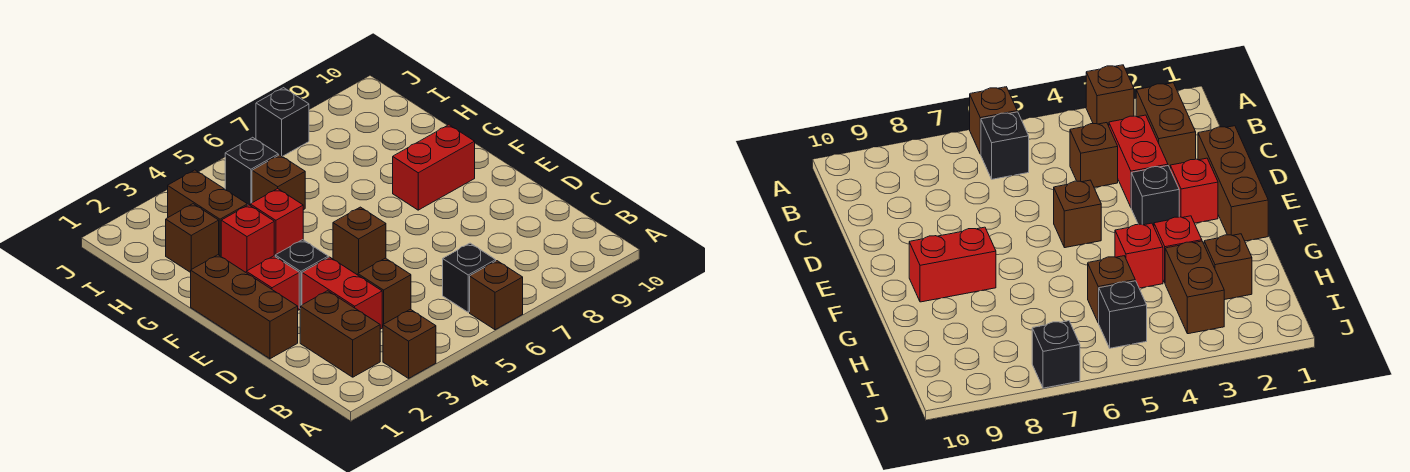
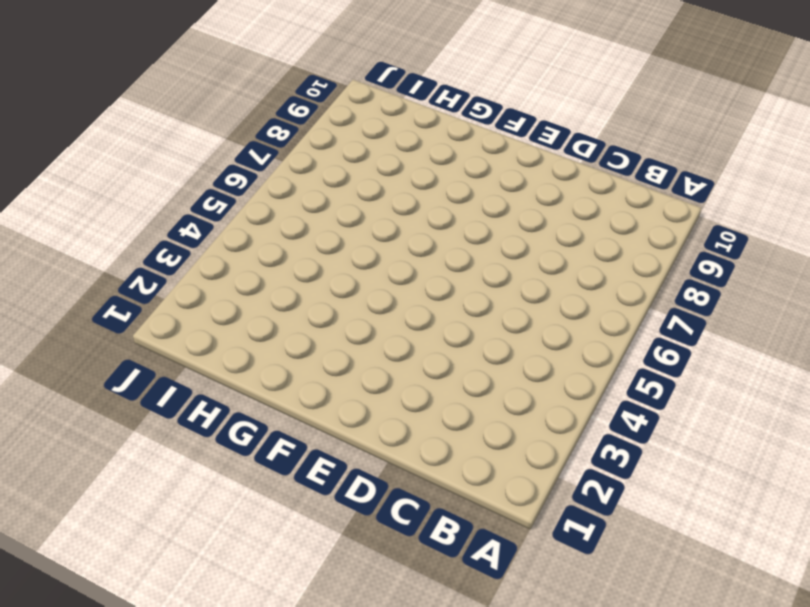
none -> brown brick A3 level 1
none -> brown brick A6 level 1
none -> brown brick B2:C2 level 1

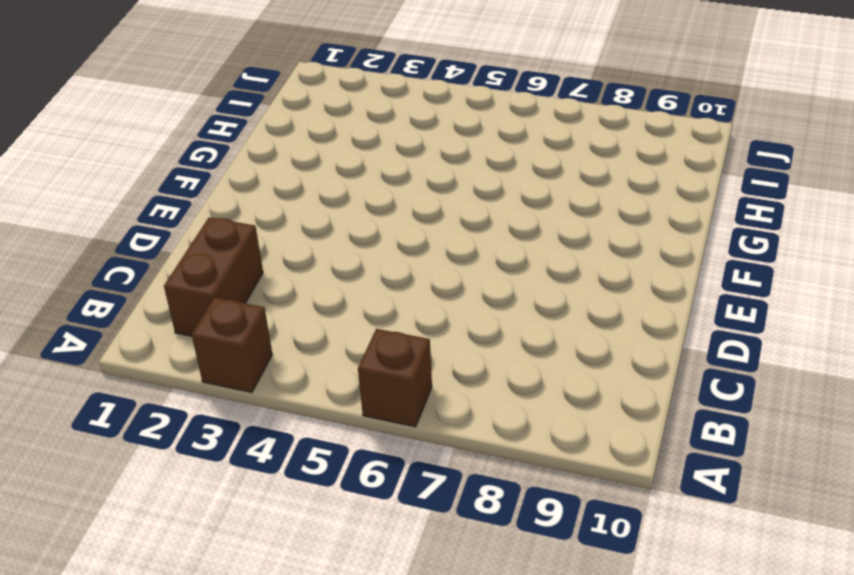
none -> black brick B6 level 1
none -> red brick C3:D3 level 1
none -> brown brick C4 level 1

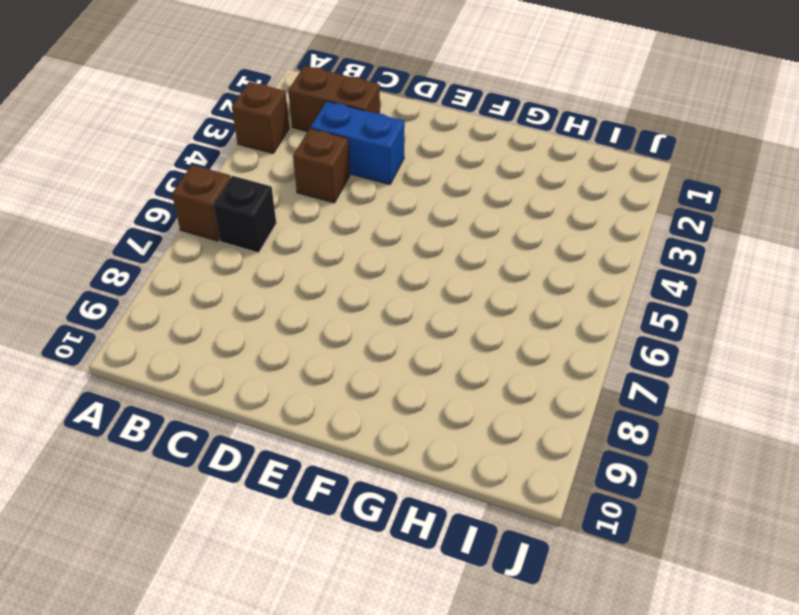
blue brick C3:D3 level 1 -> red brick C3:D3 level 1
none -> brown brick D1:F1 level 1
none -> red brick E2 level 1
none -> black brick E3 level 1

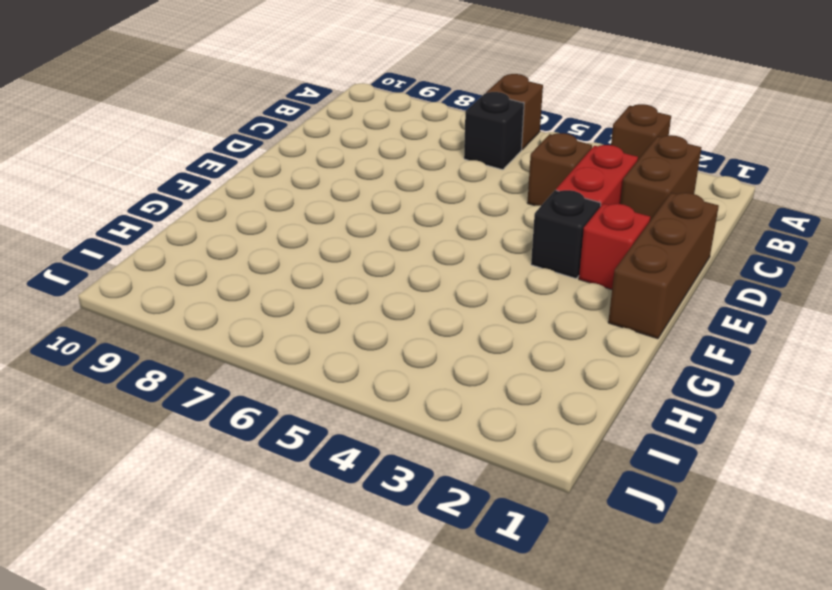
none -> brown brick E5 level 1
none -> red brick F8:F9 level 1
none -> red brick G3 level 1

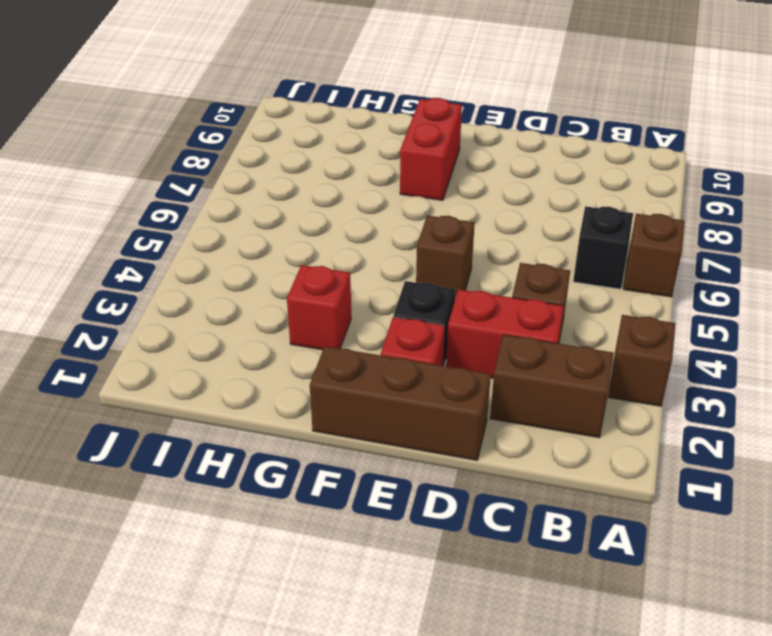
none -> red brick G4 level 1
none -> brown brick H2 level 1
none -> brown brick H3:I3 level 1

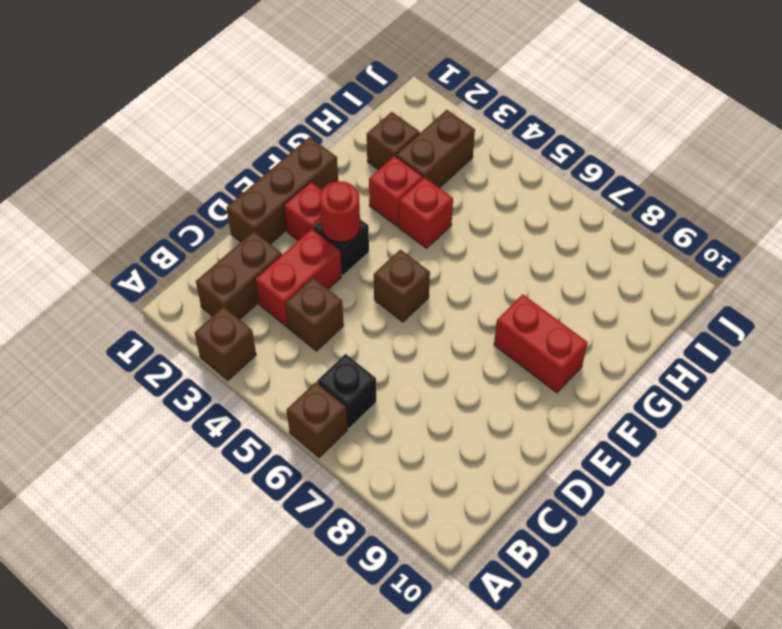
red round brick E3 level 2 -> none
none -> brown brick H5 level 1
none -> black brick I5 level 1
none -> black brick J7 level 1

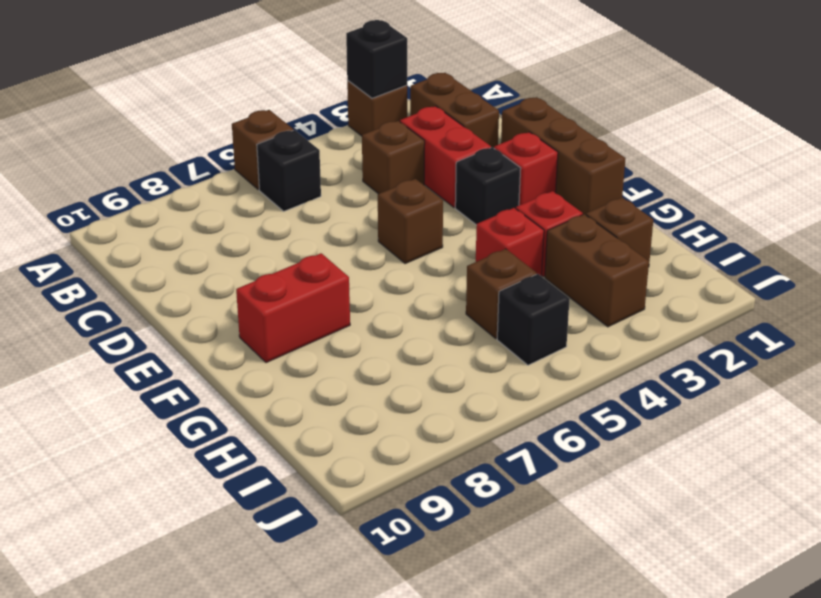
black brick A3 level 2 -> black brick J7 level 1

